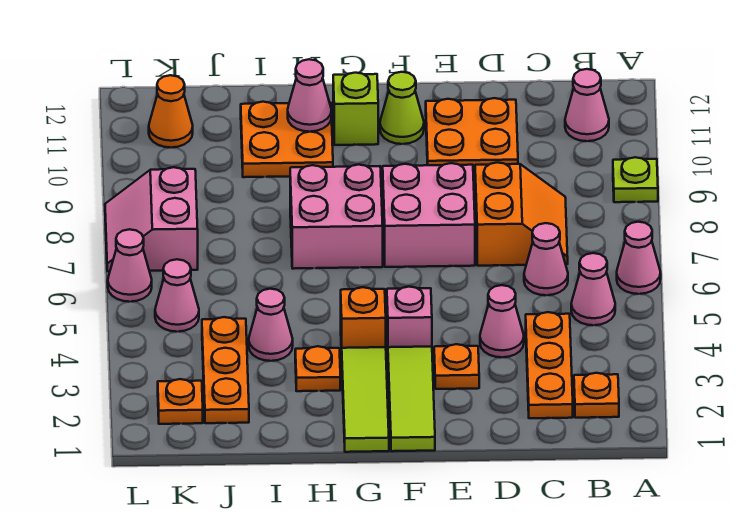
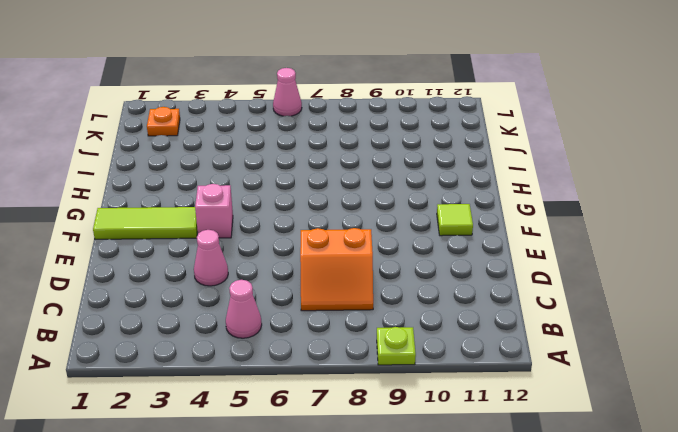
lime tile F11 level 1 -> lime cone F11 level 1
none -> pink cone A6 level 1
none -> orange plate B2 level 1
none -> pink cone B11 level 1

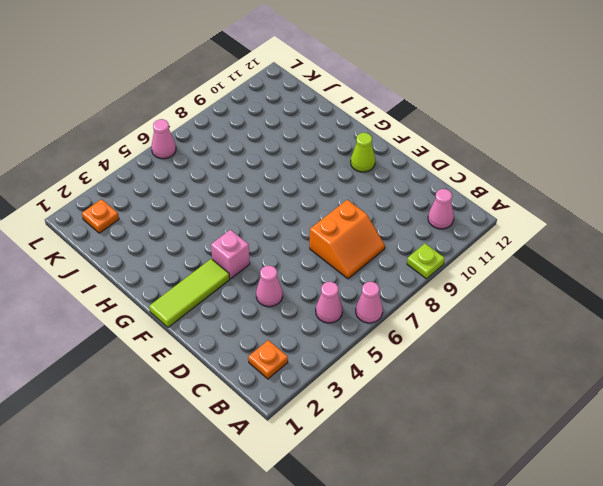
none -> orange plate C2:C4 level 1
none -> pink cone C6 level 1
none -> orange plate D10:E11 level 1

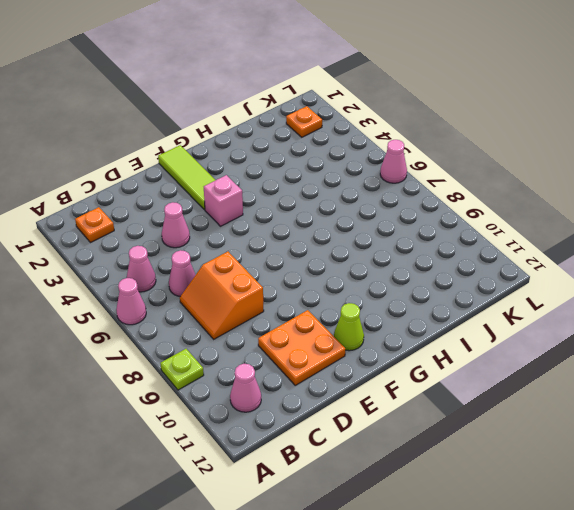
none -> orange plate C2:C4 level 1
none -> orange plate E3 level 1
none -> pink brick E7:F8 level 1

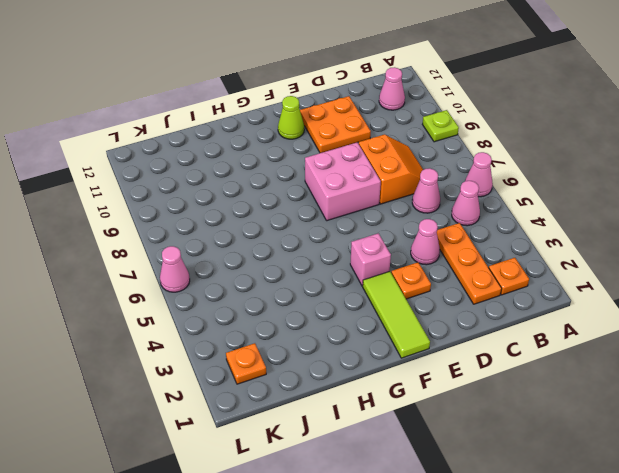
none -> lime tile G1:G3 level 1
none -> orange brick G4 level 1
none -> pink brick G7:H8 level 1

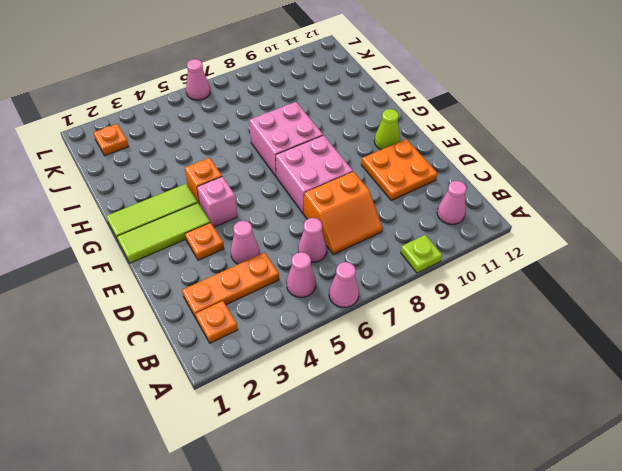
none -> lime brick G11 level 1
none -> orange plate H3 level 1
none -> orange plate H10:I11 level 1

